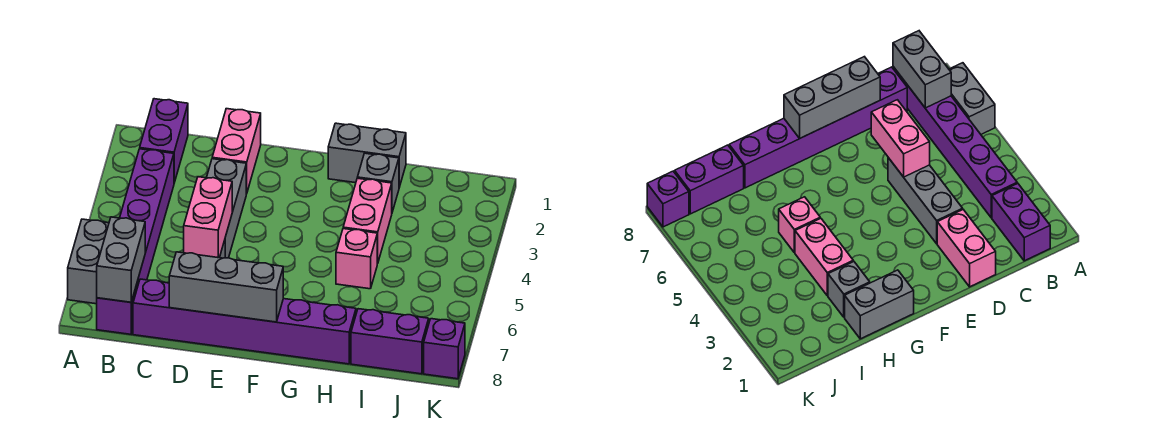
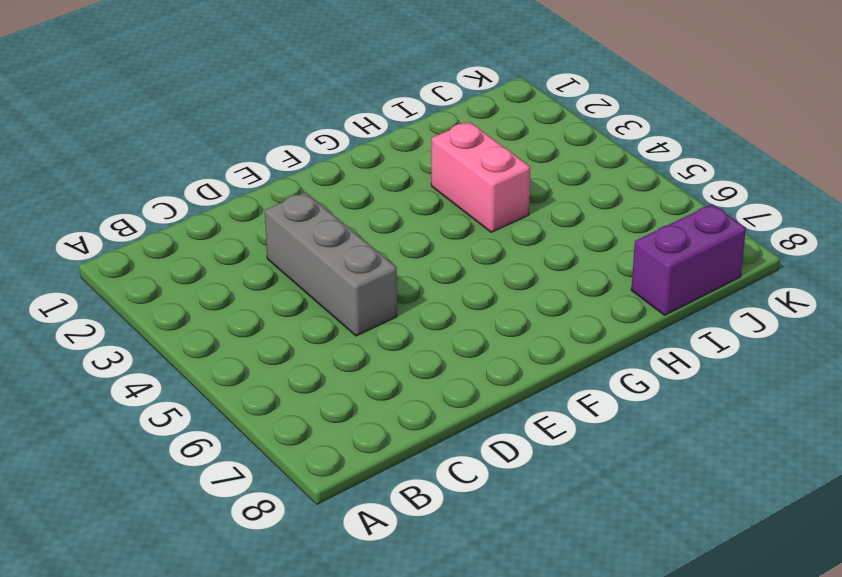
none -> grey brick A6:A7 level 1
none -> purple brick B1:B2 level 1
none -> purple brick B3:B8 level 1

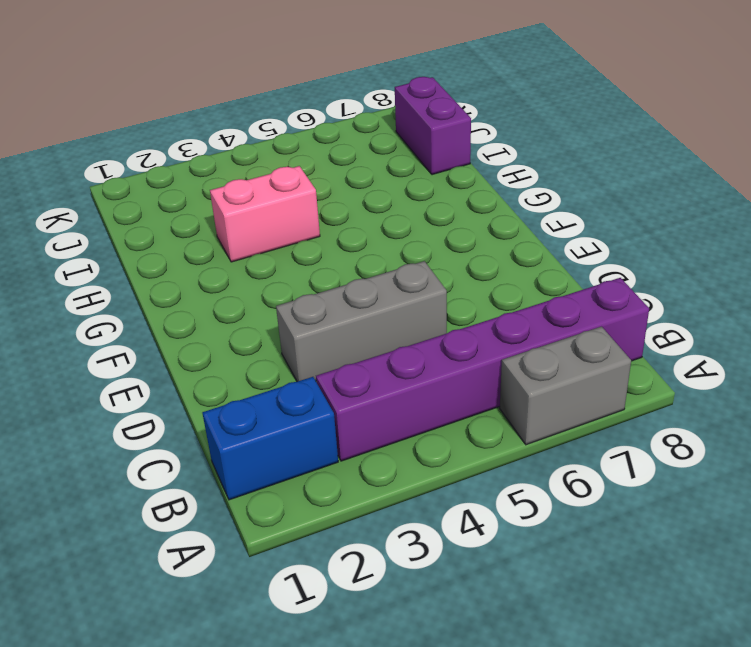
blue brick B1:B2 level 1 -> purple brick B1:B2 level 1
none -> purple brick C8:H8 level 1
none -> pink brick D1:D2 level 1
none -> grey brick G1:H1 level 1

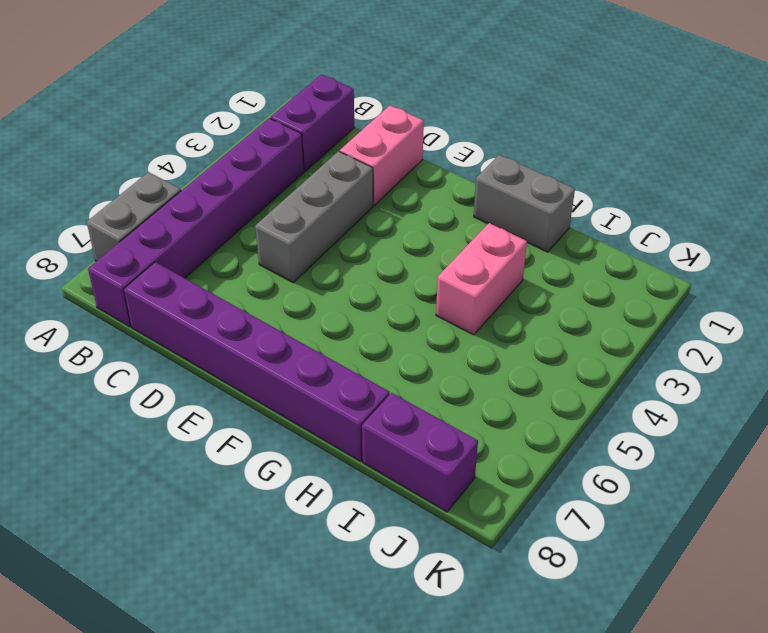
none -> grey brick H2 level 1
none -> pink brick H5 level 1
none -> purple brick K8 level 1

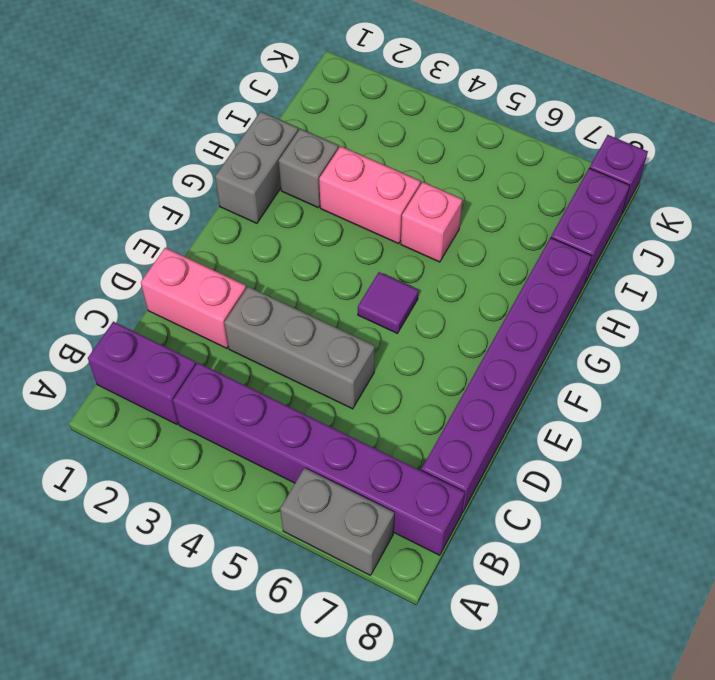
purple tile F5 level 1 -> none
none -> grey brick B7:B8 level 2
none -> pink brick D5:D6 level 2
none -> grey brick D8:F8 level 2

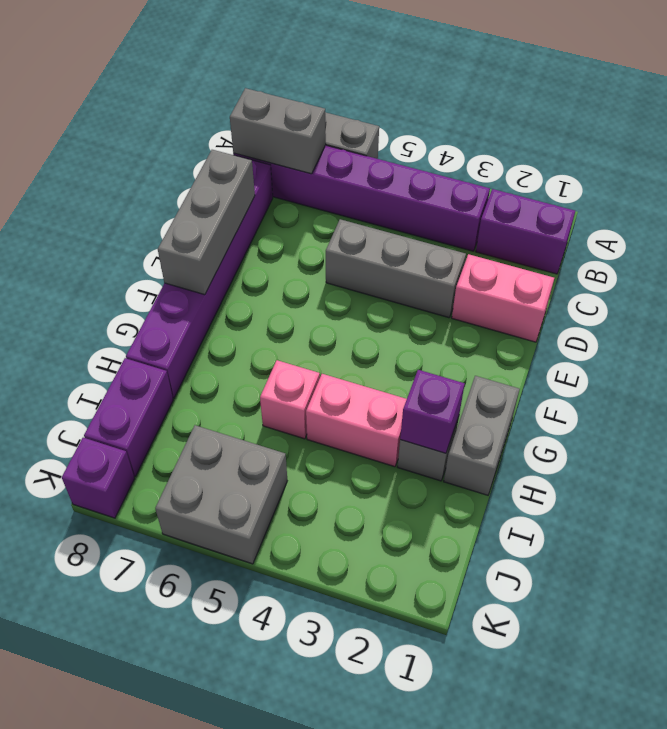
purple brick H2 level 2 -> none
grey brick J5:K6 level 1 -> none
none -> pink brick D5:D6 level 2

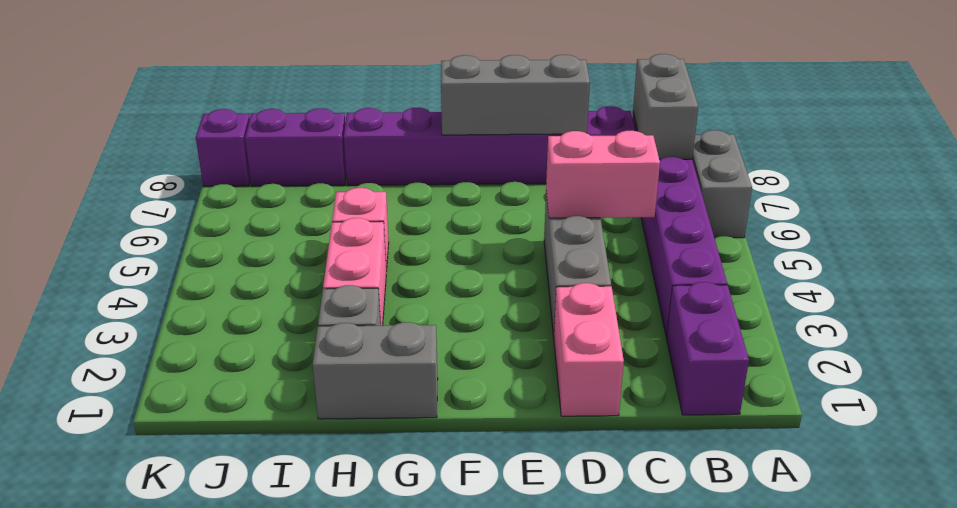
pink brick C5:D5 level 2 -> pink brick D5:D6 level 2

